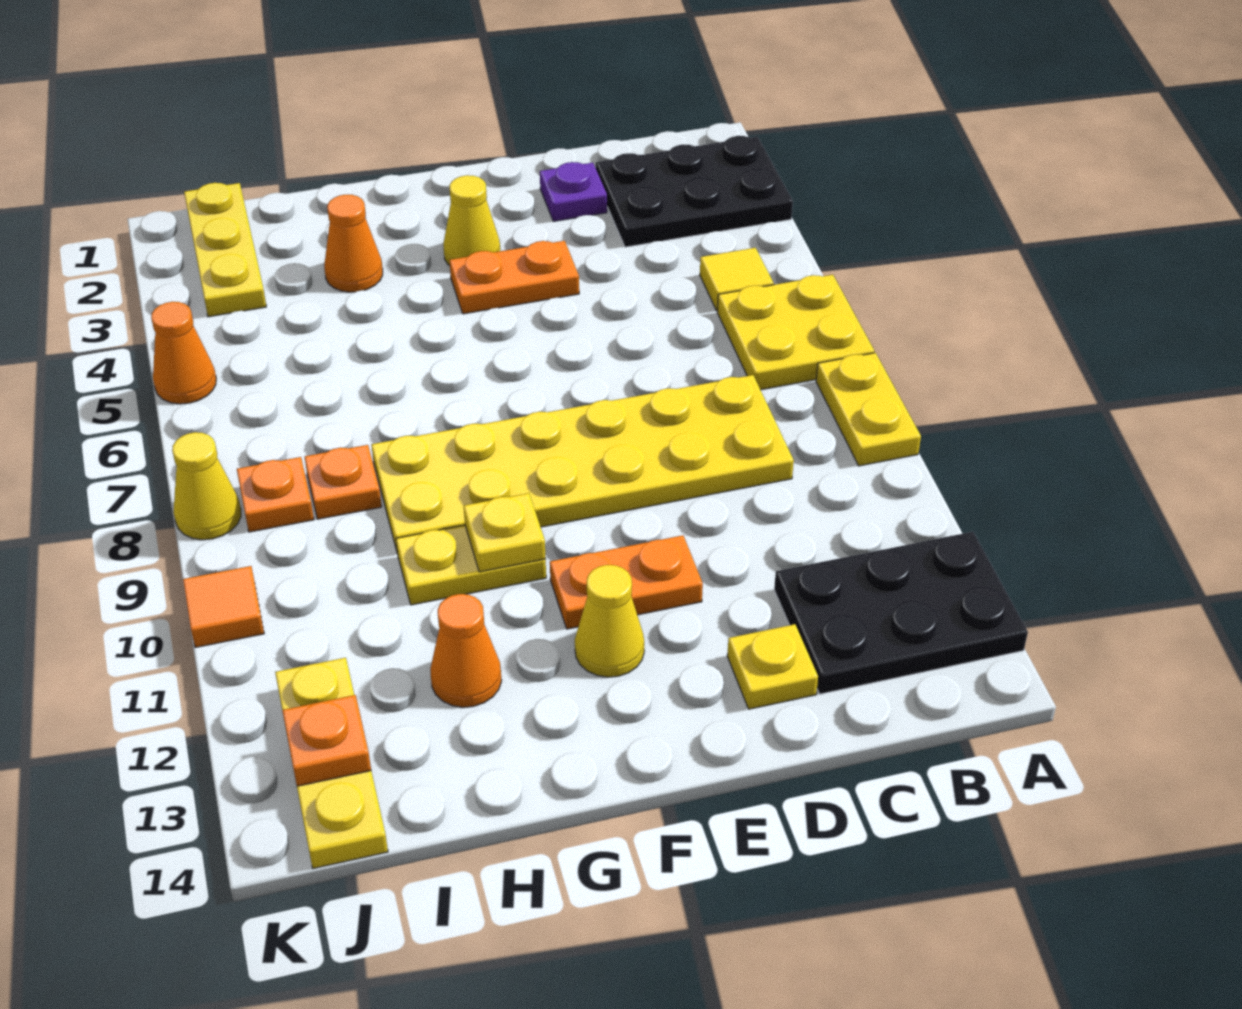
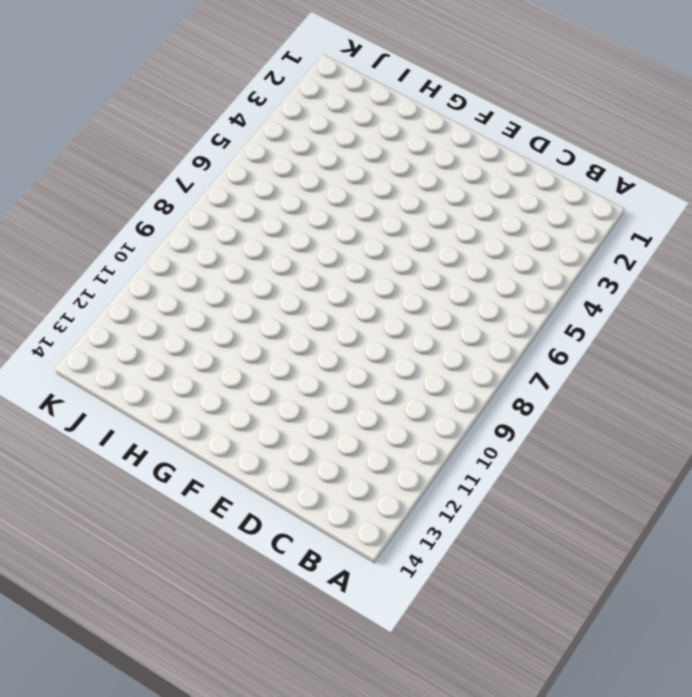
none -> black plate A2:C3 level 1
none -> yellow plate A6:B7 level 1
none -> yellow plate A8:A9 level 1

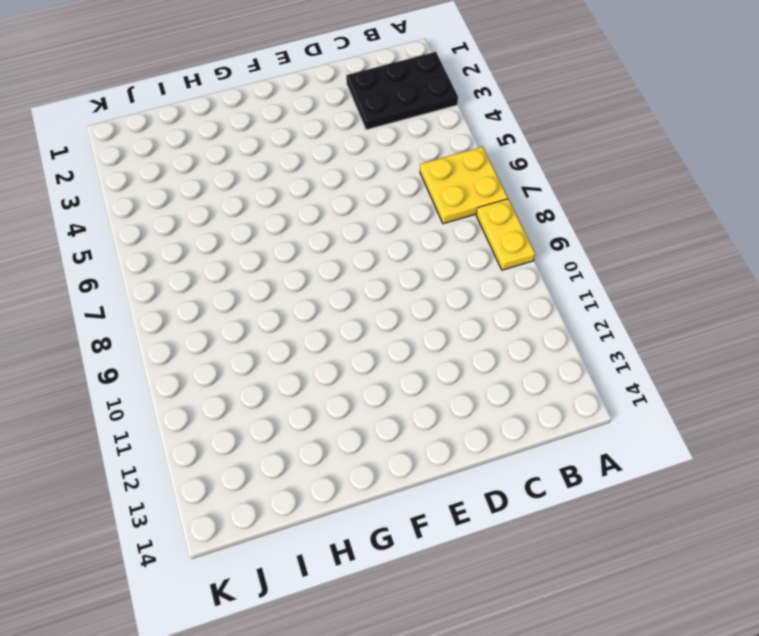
none -> black plate A12:C13 level 1
none -> yellow tile B5 level 1
none -> yellow plate C8:H9 level 1

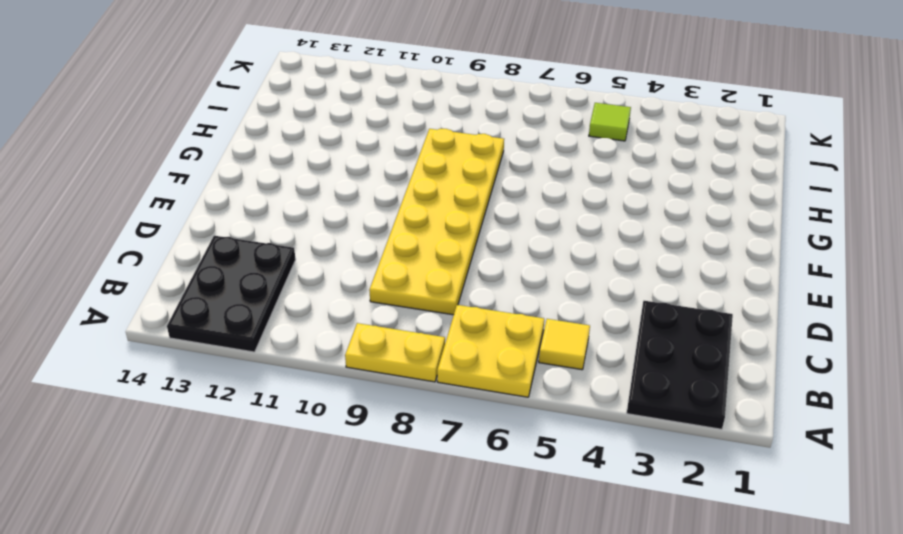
lime tile J5 level 1 -> none
none -> purple plate D2 level 1
none -> yellow plate D13 level 1
none -> orange plate E4:F4 level 1

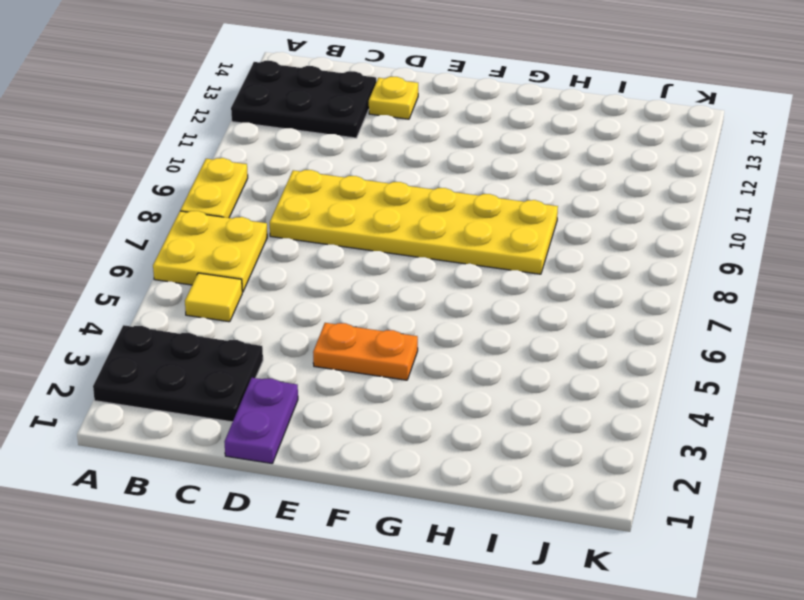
purple plate D1:D2 level 1 -> purple plate D2 level 1
none -> orange plate E11:F11 level 1
none -> yellow cone F3 level 1
none -> yellow cone F12 level 1

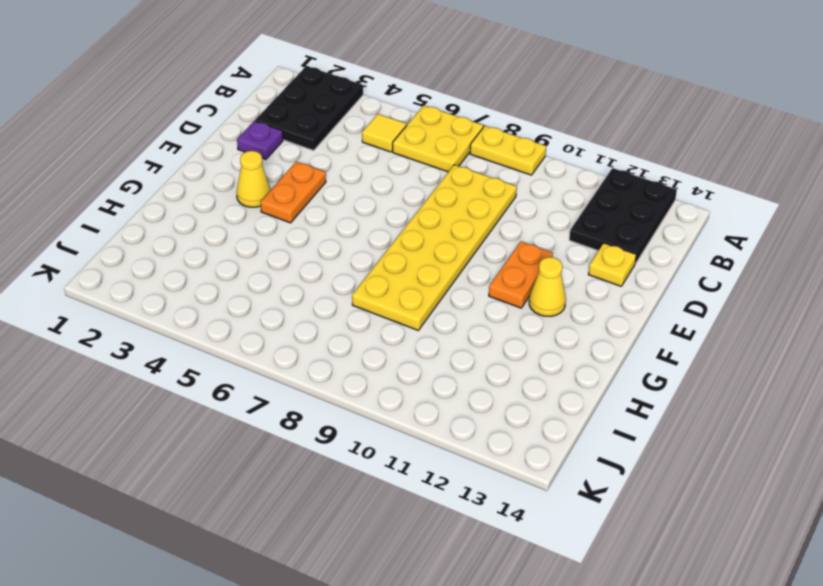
none -> yellow plate G10:H10 level 1
none -> orange cone H3 level 1
none -> orange cone H12 level 1

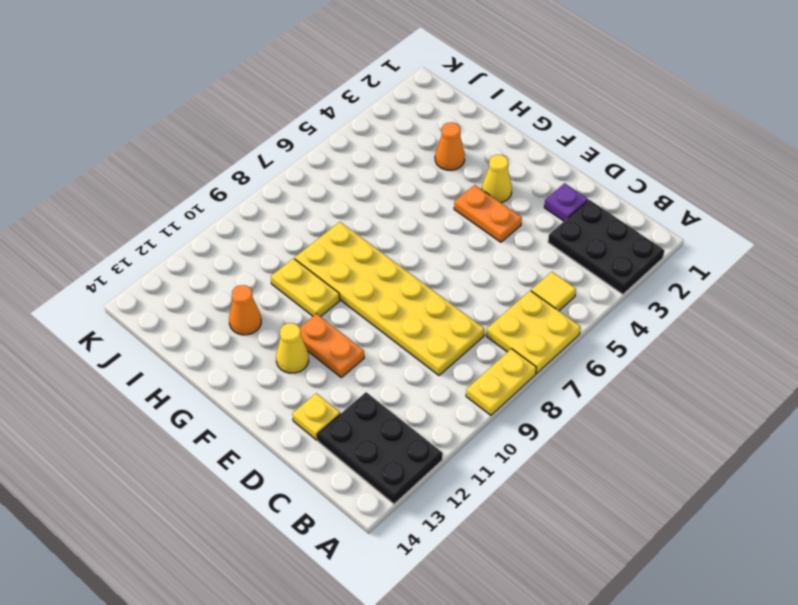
none -> orange plate I8 level 1
none -> yellow plate J1:J3 level 1
none -> orange plate J8 level 1

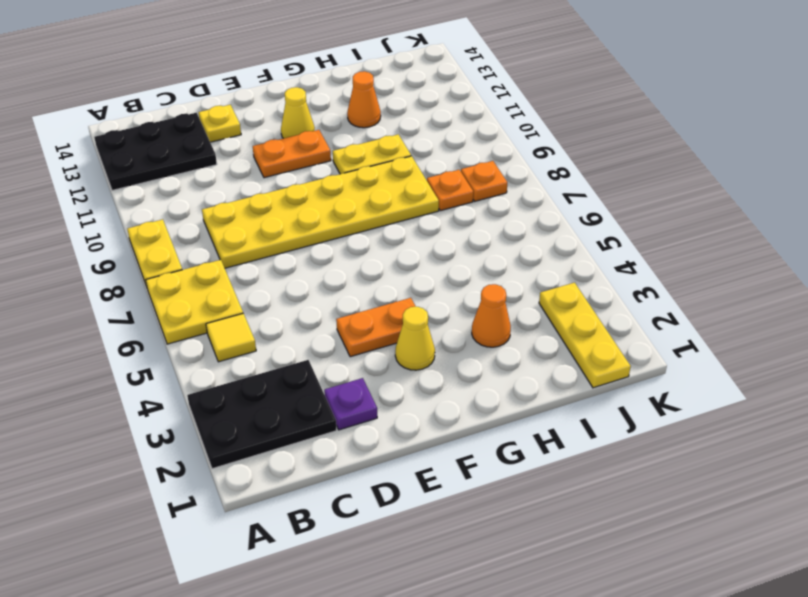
none -> yellow plate J12:J14 level 1
none -> orange cone K5 level 1
none -> yellow cone K8 level 1

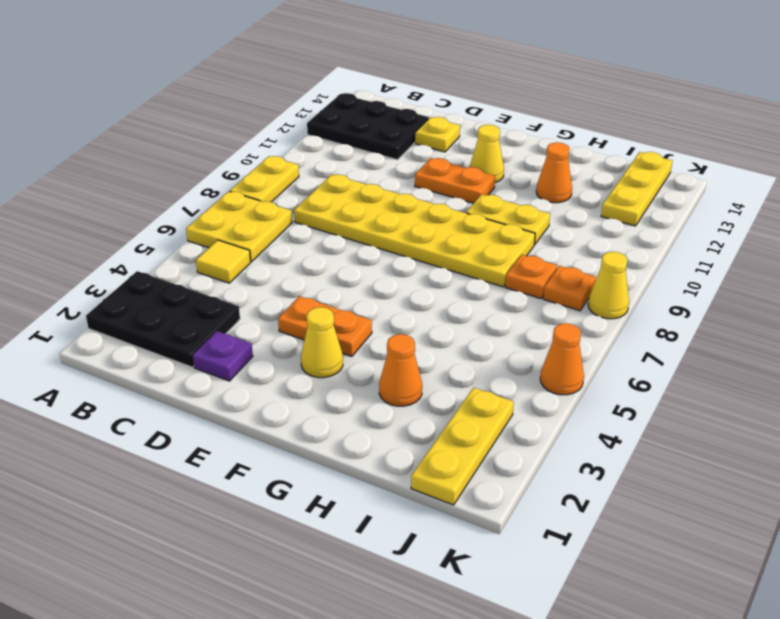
none -> orange tile K10 level 1
none -> yellow plate G10 level 2
none -> orange plate J13 level 2

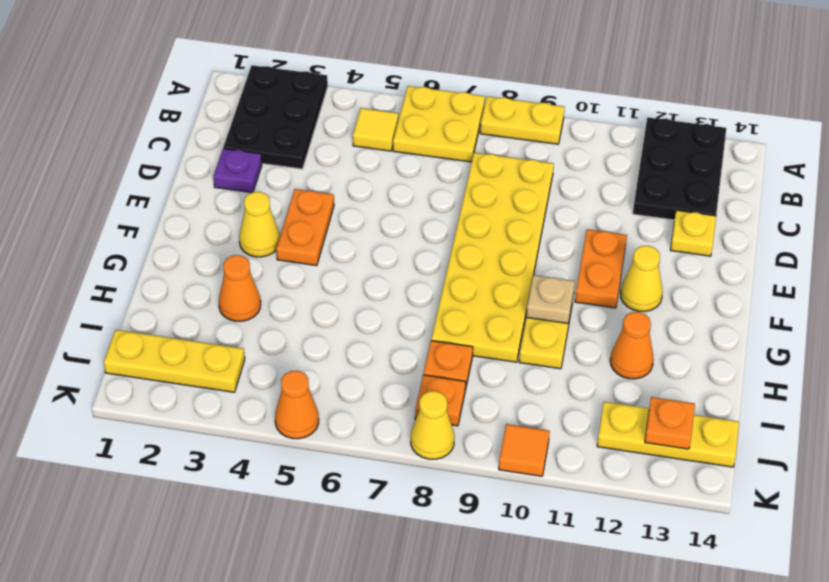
tan plate G10 level 2 -> yellow plate G10 level 2

